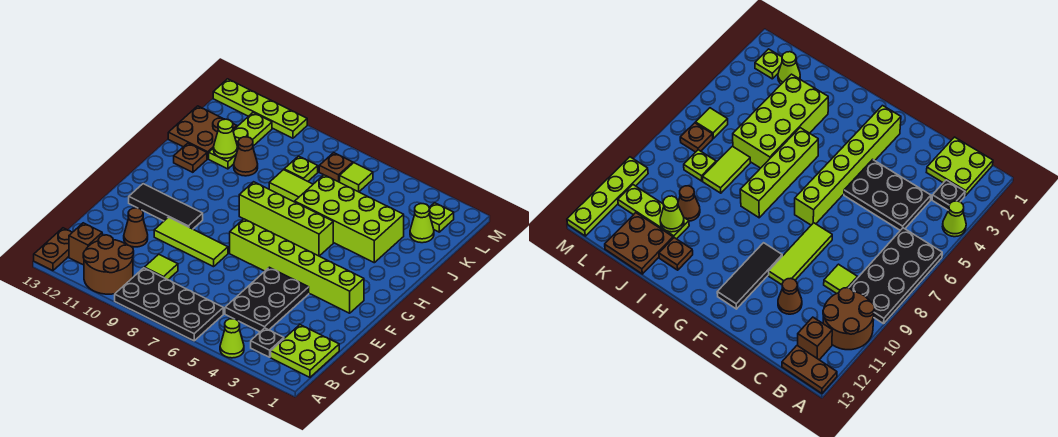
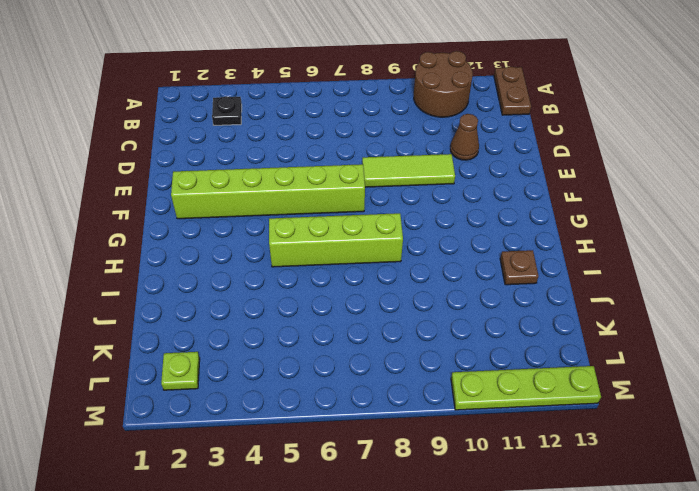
none -> lime cone A4 level 1
none -> black plate A6:B9 level 1
none -> lime plate B1:C2 level 1

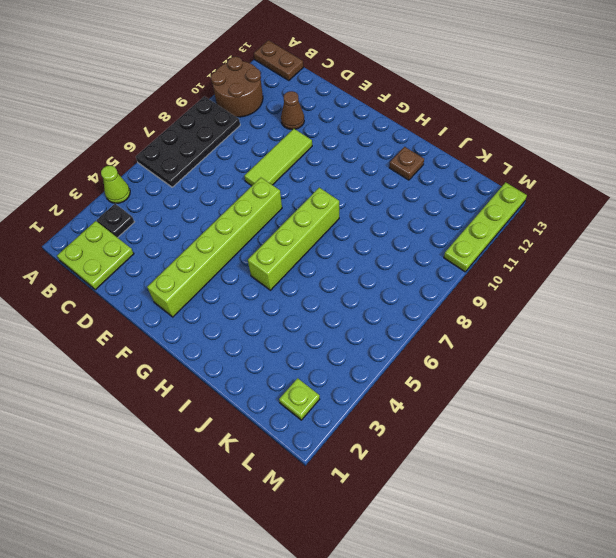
none -> brown brick B12 level 1
none -> black plate C4:E5 level 1
none -> lime tile C9 level 1

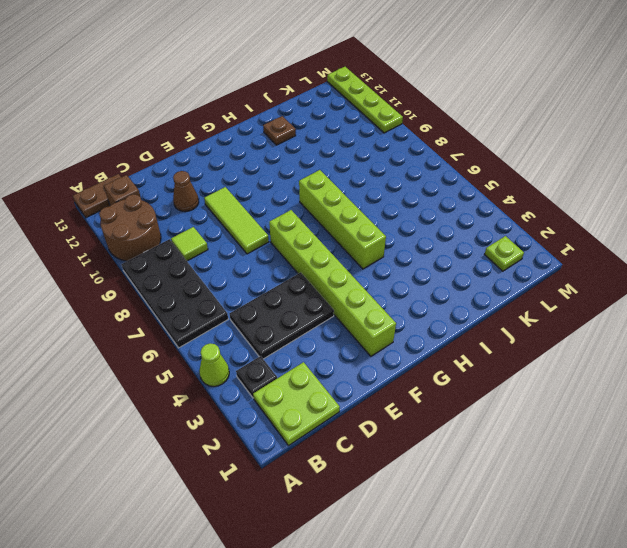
none -> black tile F10:F12 level 1
none -> lime brick I3:J6 level 1
none -> lime tile J7:J8 level 1

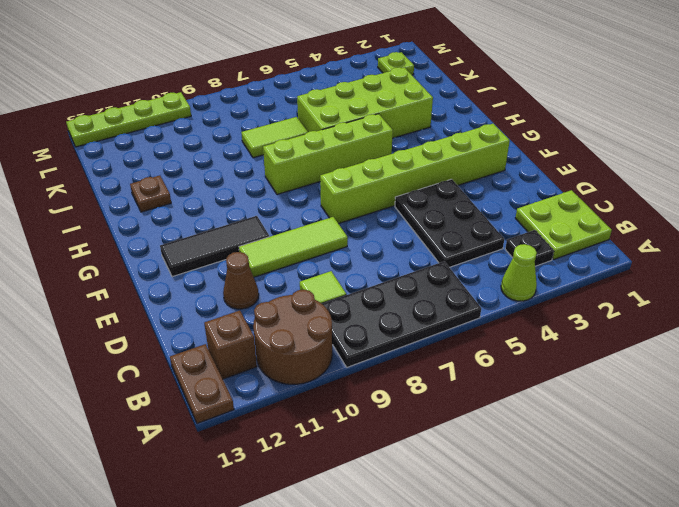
none -> brown cone J10 level 1
none -> lime plate J11:L11 level 1
none -> brown plate J12:K13 level 1

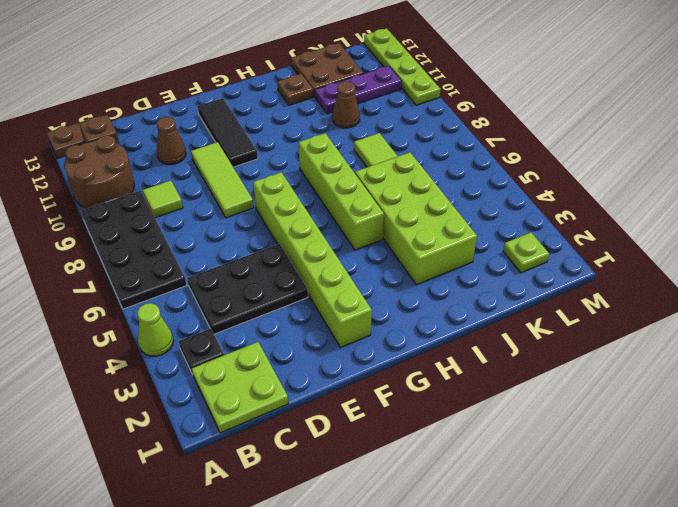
purple plate J11:L11 level 1 -> lime plate J11:L11 level 1
none -> lime cone K2 level 1
none -> lime plate K8 level 1
none -> lime tile L6 level 1

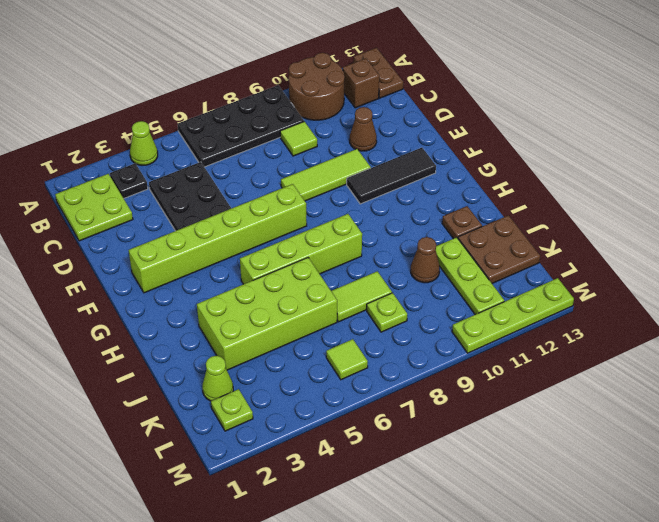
none -> brown plate L7 level 1
none -> lime cone J11 level 2

